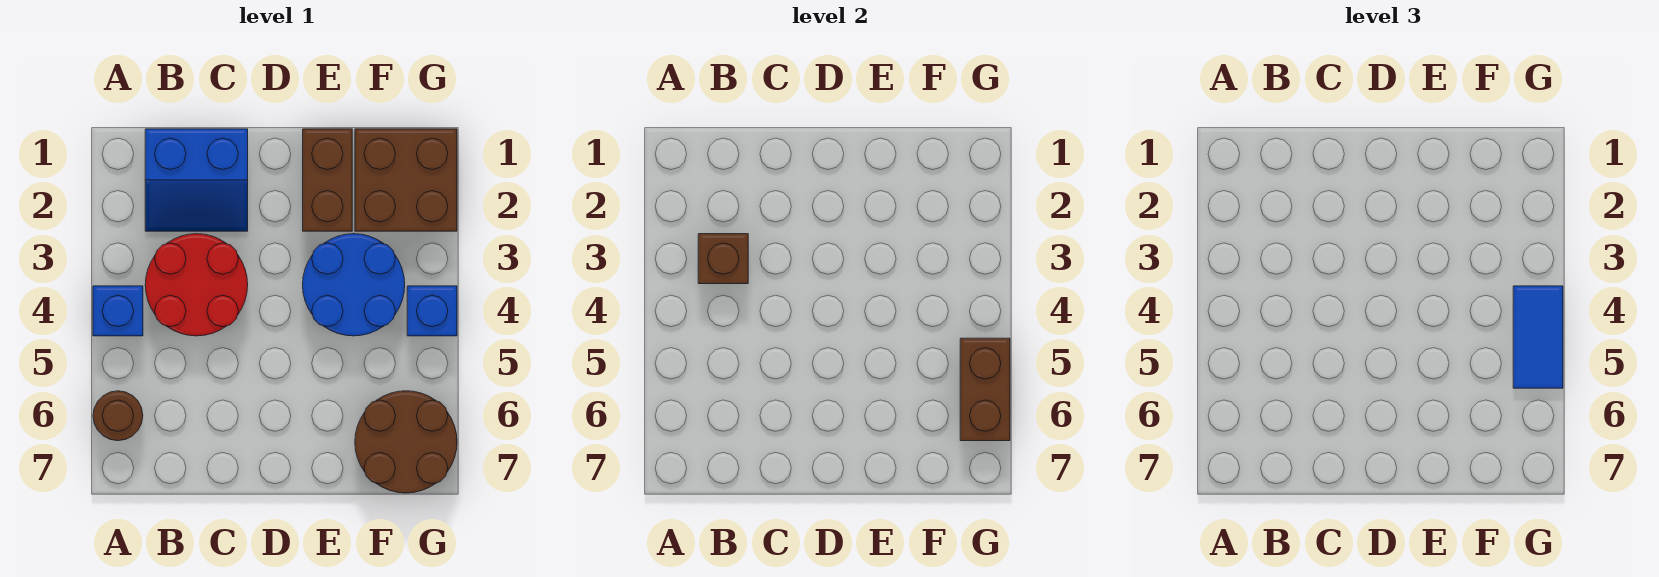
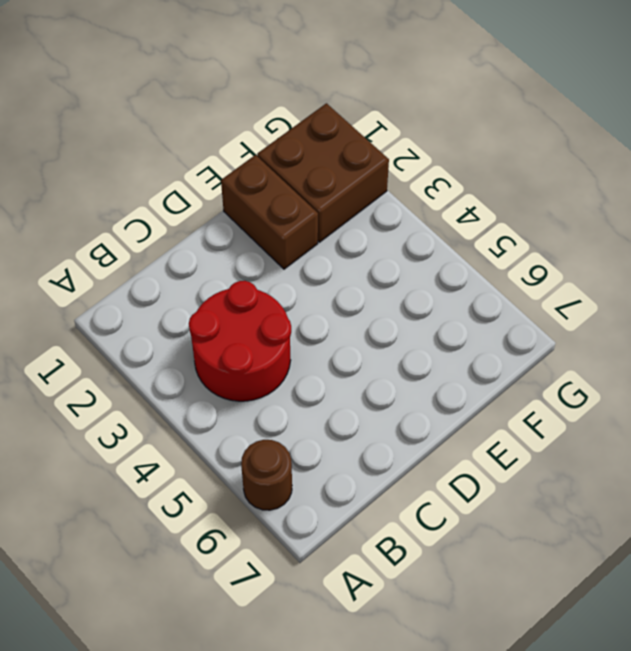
none -> blue brick A4 level 1
none -> blue slope B1:C2 level 1 top 1
none -> blue round brick E3:F4 level 1

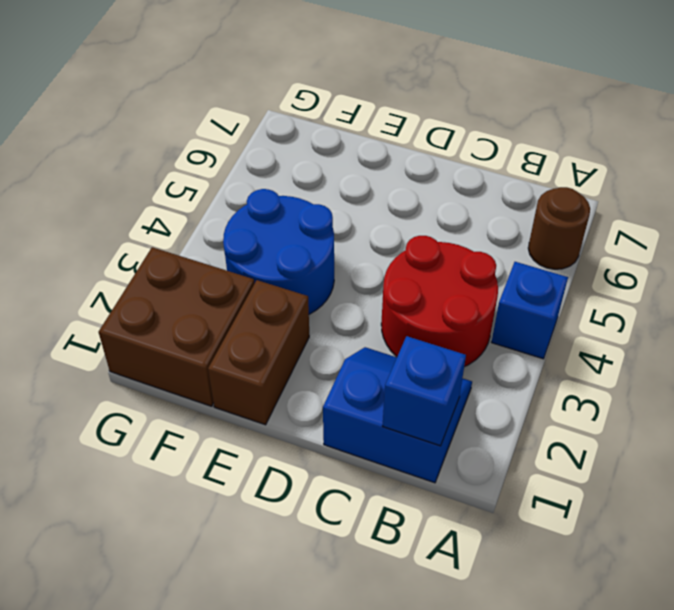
blue brick B1 level 2 -> blue brick G4 level 1
none -> brown round brick F6:G7 level 1
none -> brown brick B3 level 2
none -> brown brick G5:G6 level 2

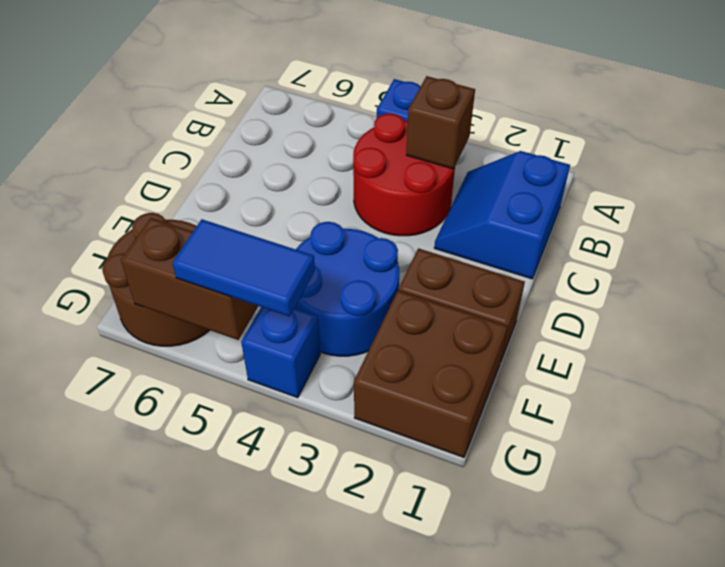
none -> brown round brick A6 level 1

